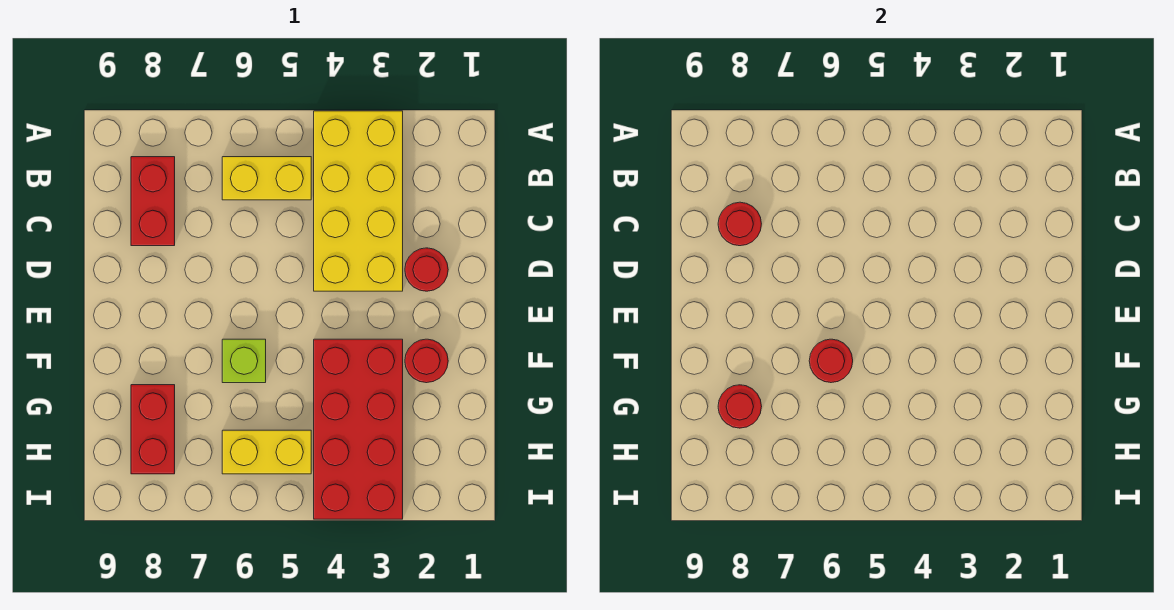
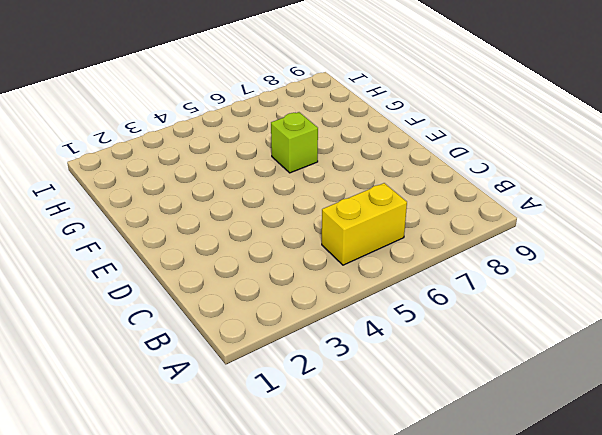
none -> yellow brick A3:D4 level 1
none -> red brick B8:C8 level 1
none -> red round brick D2 level 1

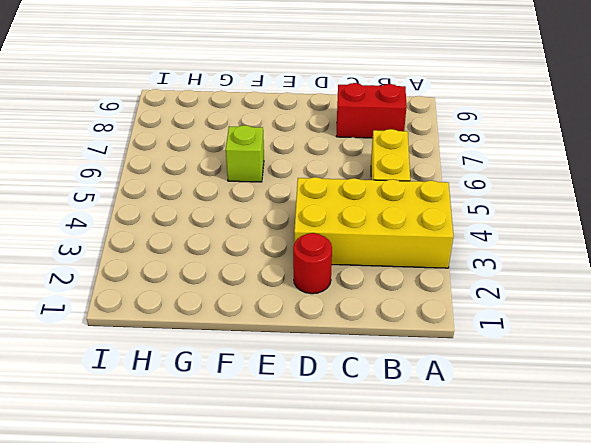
none -> red round brick F2 level 1
none -> red brick F3:I4 level 1
none -> red brick G8:H8 level 1

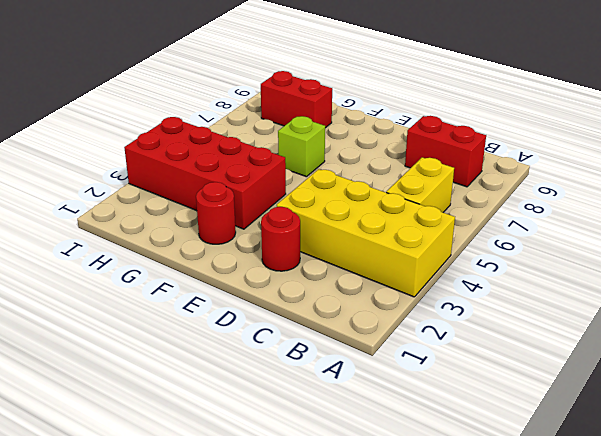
none -> yellow brick H5:H6 level 1
none -> red round brick C8 level 2
none -> red round brick F6 level 2

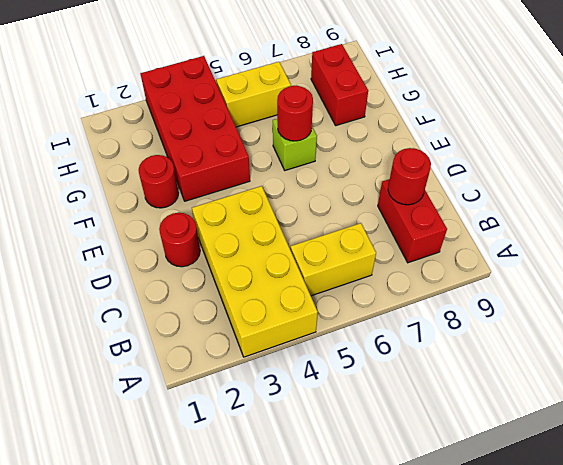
none -> red round brick G8 level 2

